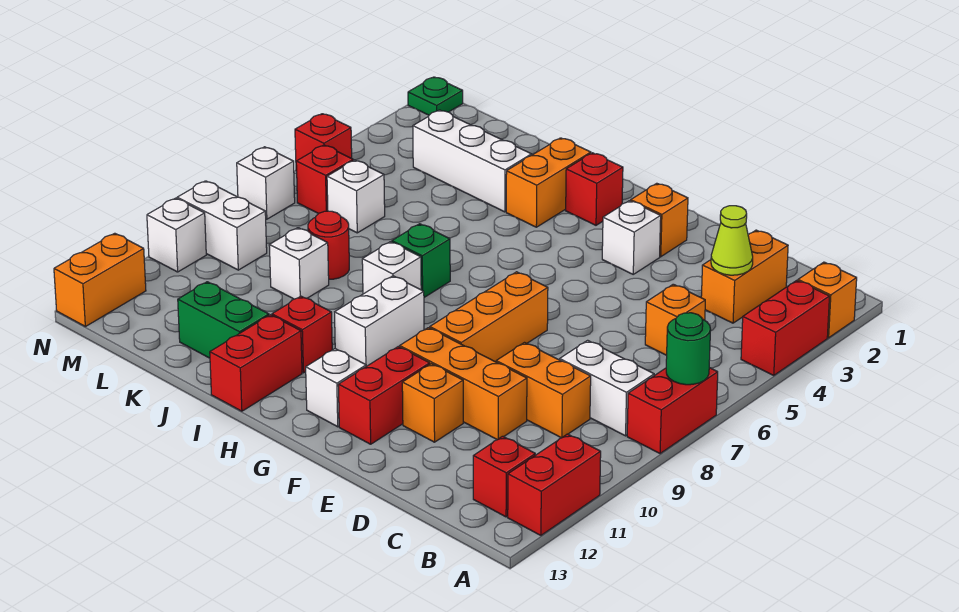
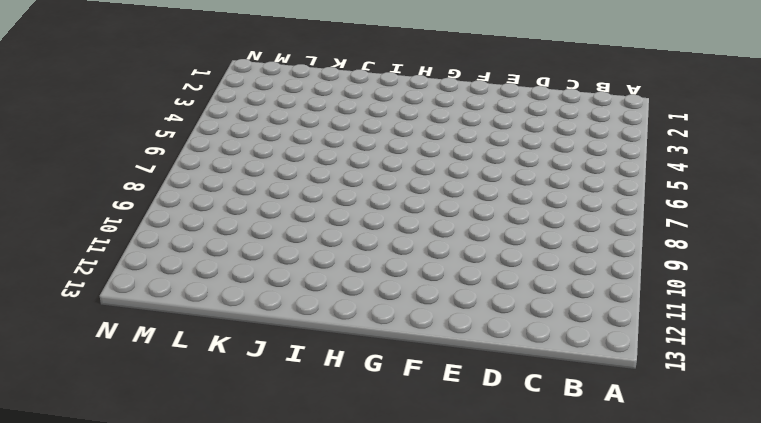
none -> orange brick A2 level 1
none -> red brick A3:A4 level 1
none -> red brick A7:A8 level 1
none -> red brick A11:A12 level 1

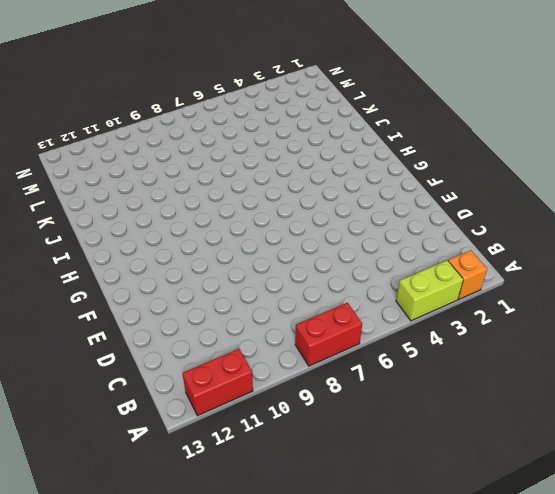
lime brick A3:A4 level 1 -> red brick A3:A4 level 1
none -> white brick B8:C8 level 1
none -> red brick B12 level 1
none -> orange brick C2:C3 level 1
none -> orange brick C5 level 1

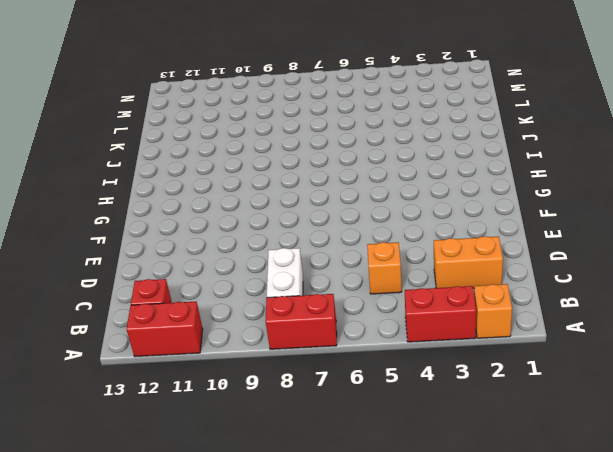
none -> orange brick C9:D9 level 1
none -> orange brick D10:F10 level 1
none -> orange brick E11 level 1
none -> orange brick F2 level 1

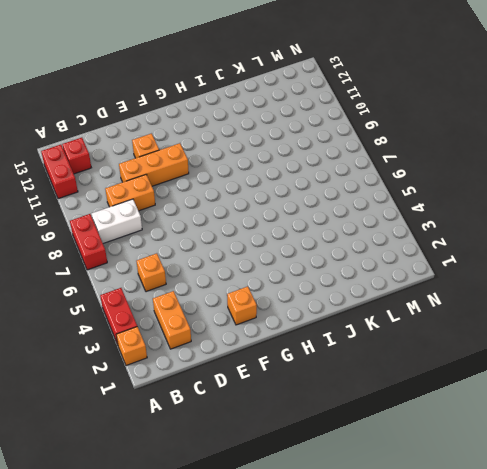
none -> white brick F3 level 1
none -> orange brick F7:F9 level 1
none -> red brick F11:F12 level 1
none -> white brick G12 level 1

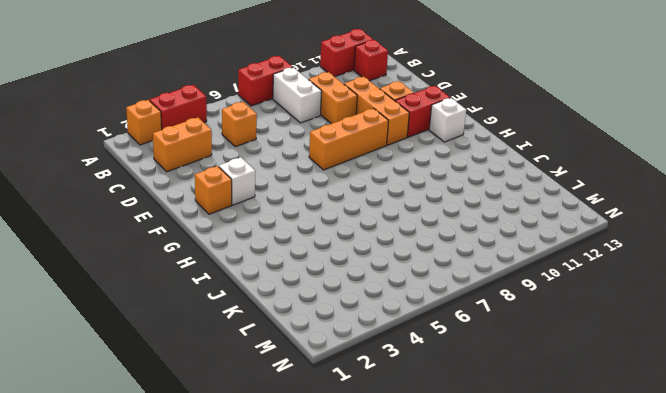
none -> red brick H2 level 1
none -> white brick H9:H10 level 1
none -> orange brick I2:I3 level 1
none -> green brick I7 level 1

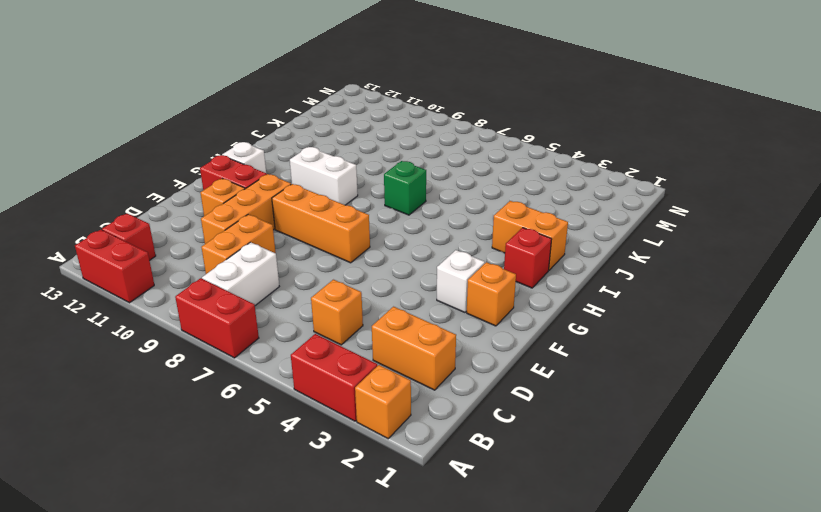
none -> white brick I8 level 1
none -> red brick I11 level 1
none -> red brick I12:I13 level 1
none -> white brick J3:L3 level 1

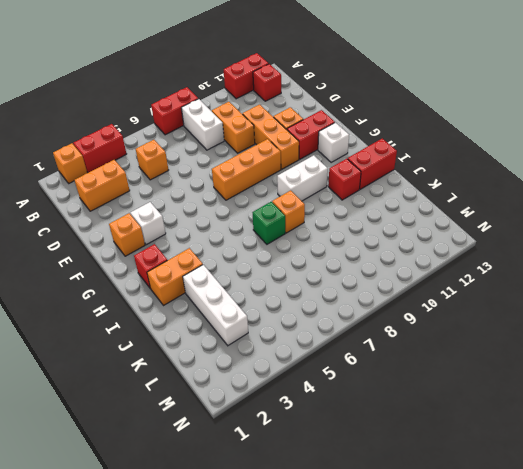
orange brick I8 level 1 -> white brick I8 level 1
none -> green brick J12:K12 level 1
none -> red round brick K8 level 1
none -> white brick K9 level 1
none -> white brick L6 level 1

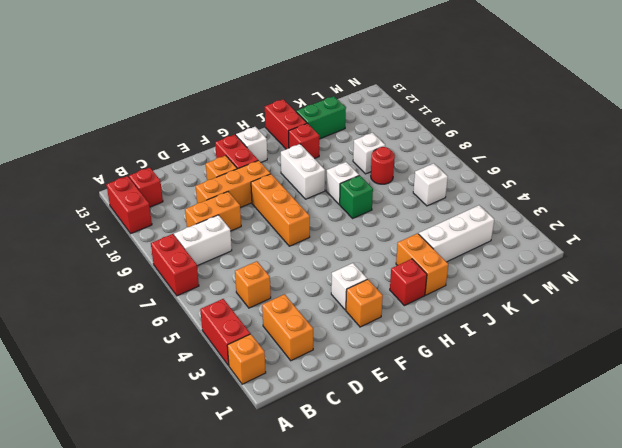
none -> red brick M6 level 1
none -> white brick M9:N9 level 1
none -> green plate N1 level 1
none -> red brick N5 level 1

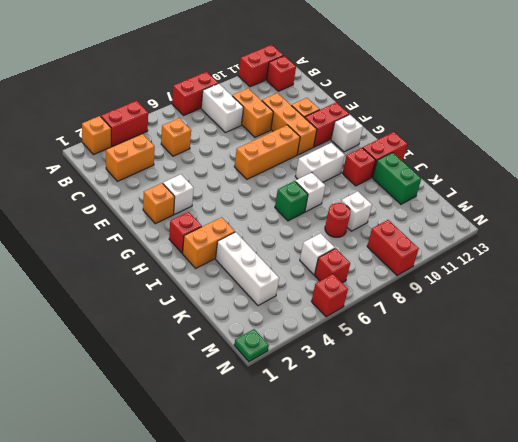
red brick M9:N9 level 1 -> white brick M9:N9 level 1
none -> white brick N7 level 1
none -> white brick N10 level 1
none -> orange brick N12:N13 level 1
none -> green round brick A7 level 2

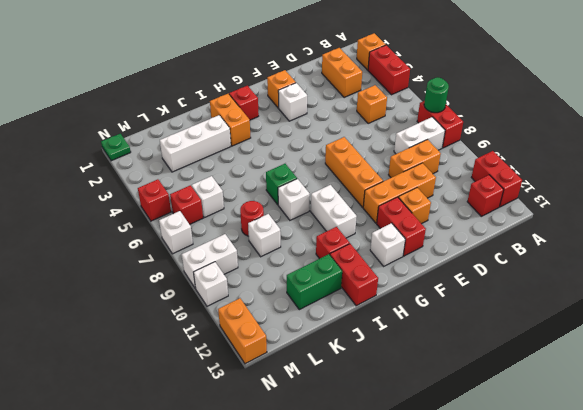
none -> lime cone C3 level 2

